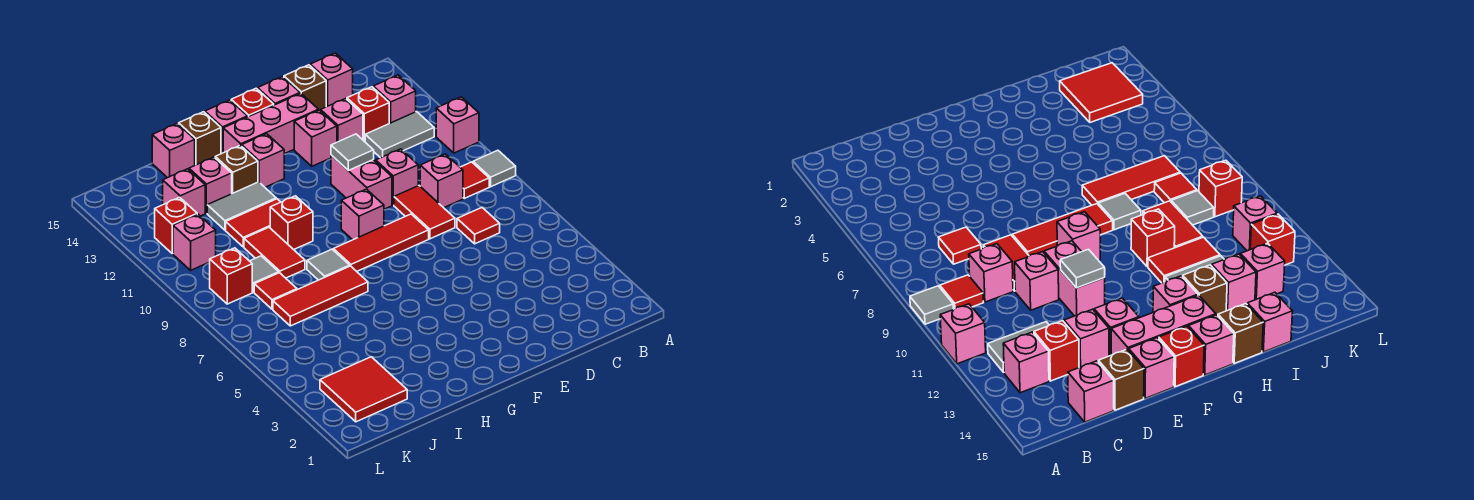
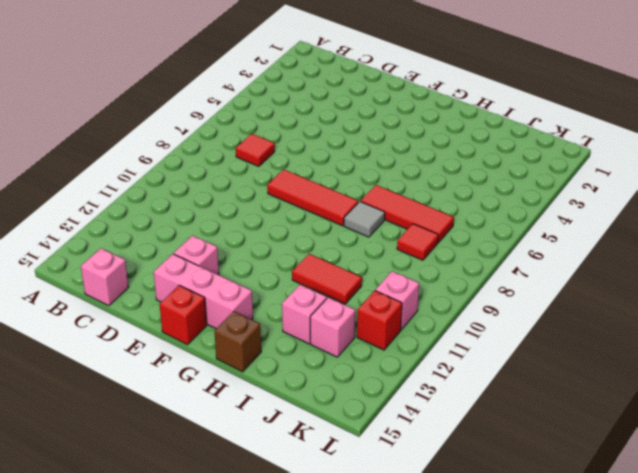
none -> grey tile A9 level 1
none -> pink brick A11 level 1
none -> red tile B9 level 1
none -> grey tile B12:C12 level 1

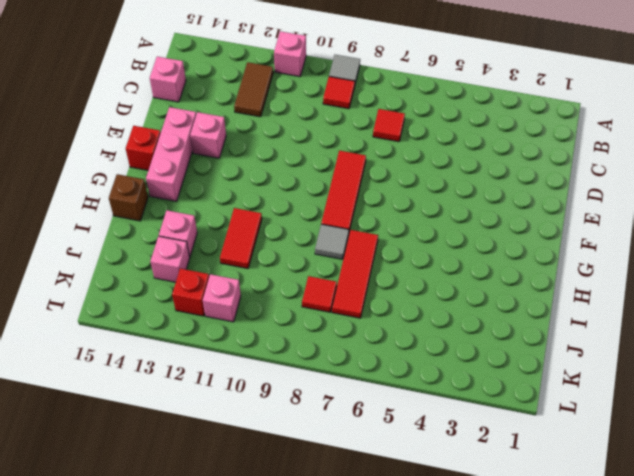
brown tile B12:C12 level 1 -> grey tile B12:C12 level 1
none -> pink brick B13 level 1
none -> pink brick C9 level 1
none -> red brick C13 level 1
none -> red tile D8:D9 level 1

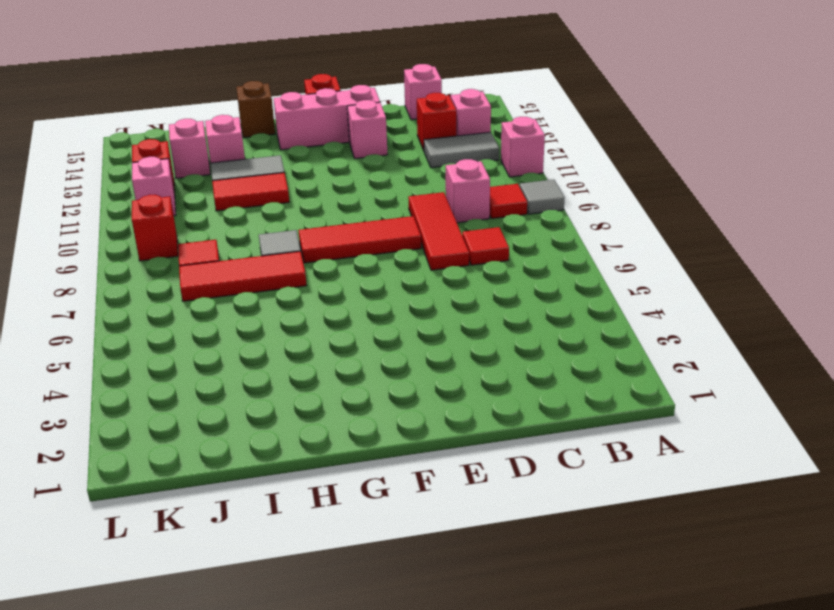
red tile D7:D9 level 1 -> red tile D8:D9 level 1
none -> pink brick D10 level 1
none -> pink brick D13 level 1
none -> brown brick D15 level 1
none -> pink brick E10:E11 level 1

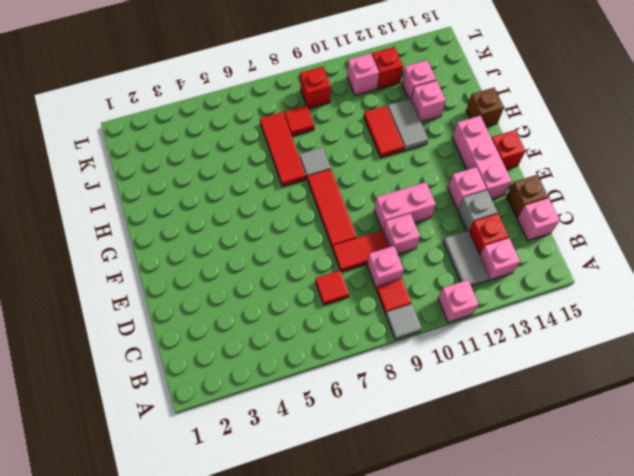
grey brick D13 level 1 -> pink brick D13 level 1
none -> pink brick E15 level 1
none -> pink brick F9 level 1
none -> pink brick G13 level 1
none -> pink brick G15 level 1

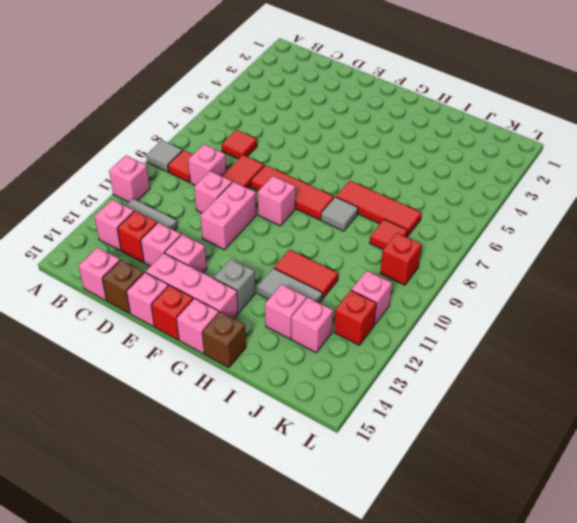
grey brick G13 level 1 -> pink brick G13 level 1
none -> red brick H10 level 1
none -> brown brick H13 level 1
none -> red tile I9:I10 level 1
none -> pink brick I15 level 1

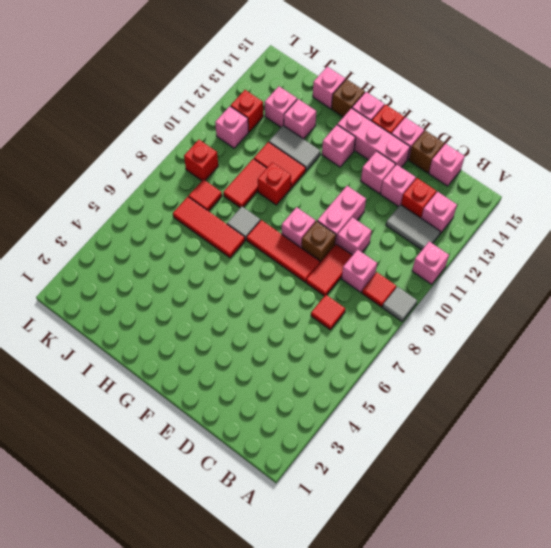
brown brick E9 level 1 -> brown brick H13 level 1
none -> red tile J2:K3 level 1
none -> grey tile J9 level 1
none -> grey tile E11 level 2

